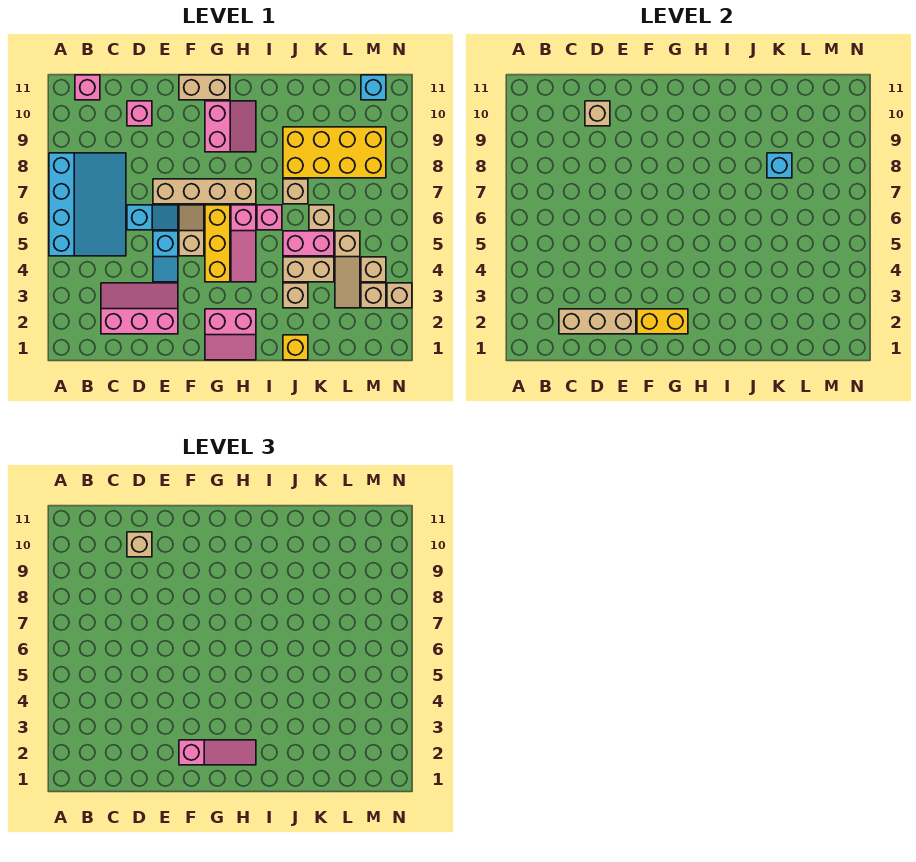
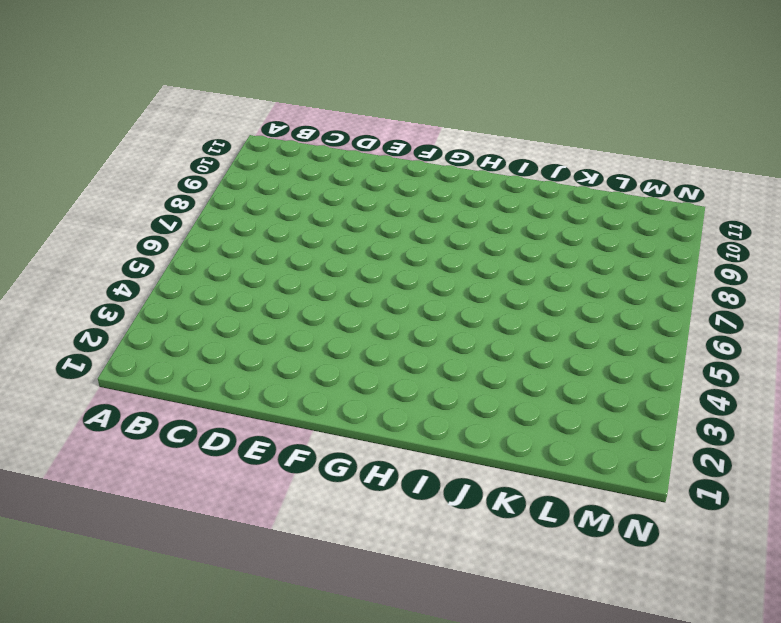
none -> cyan slope A5:C8 level 1 top A
none -> pink brick B11 level 1
none -> pink slope C2:E3 level 1 top 2
none -> cyan slope D6:E6 level 1 top D

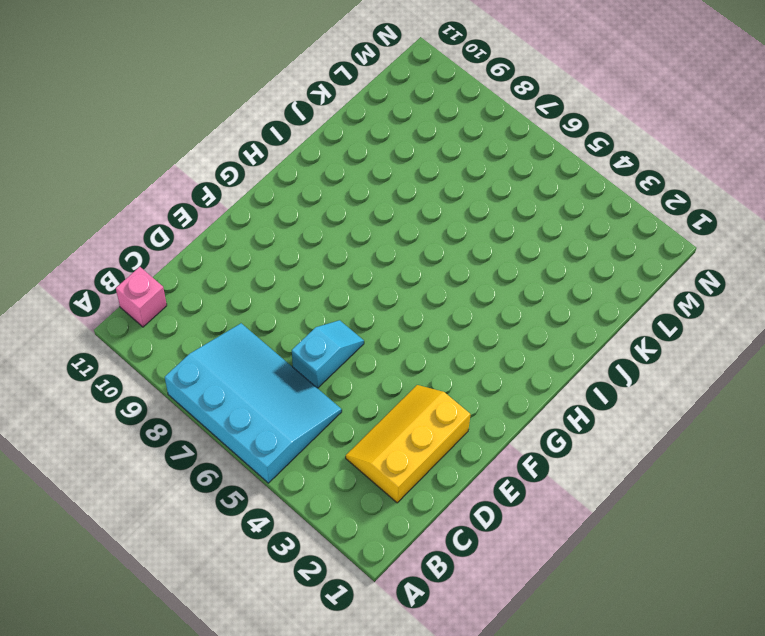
yellow slope C2:E3 level 1 top 2 -> pink slope C2:E3 level 1 top 2
none -> pink brick D10 level 1
none -> cyan slope E4:E5 level 1 top 5
none -> tan brick E7:H7 level 1
none -> tan slope F5:F6 level 1 top 5

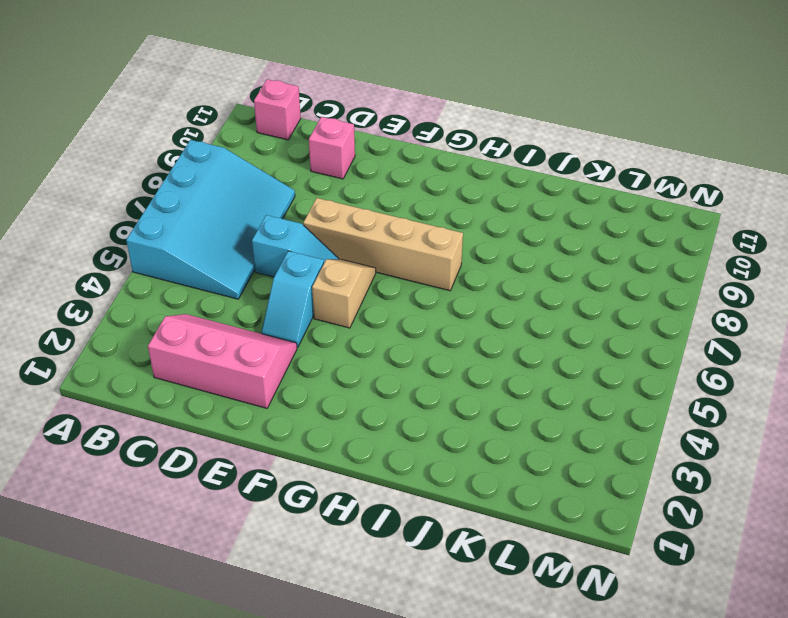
none -> tan brick F11:G11 level 1
none -> pink slope G1:H2 level 1 top 2
none -> yellow brick G4:G6 level 1
none -> pink slope G9:H10 level 1 top G

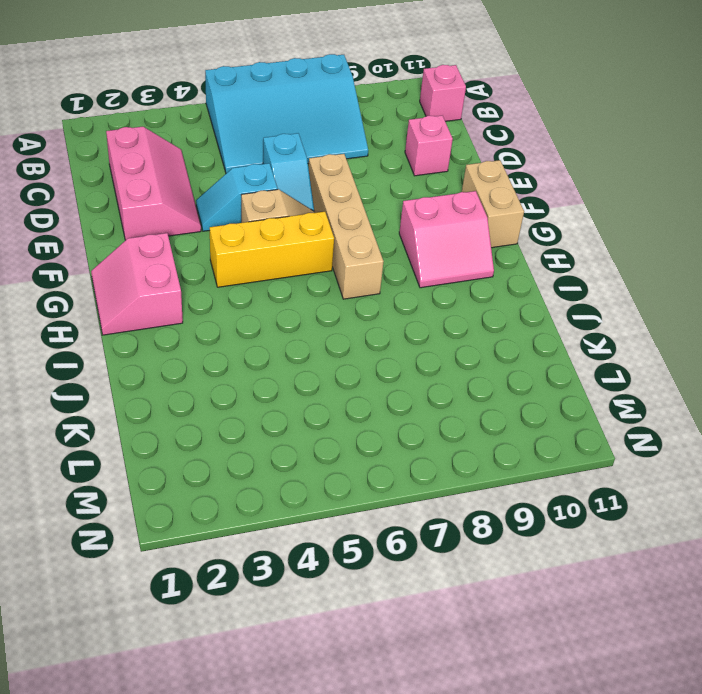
none -> pink slope H4:H6 level 1 top 6
none -> pink brick I6 level 1
none -> yellow brick J1 level 1
none -> tan brick J3 level 1

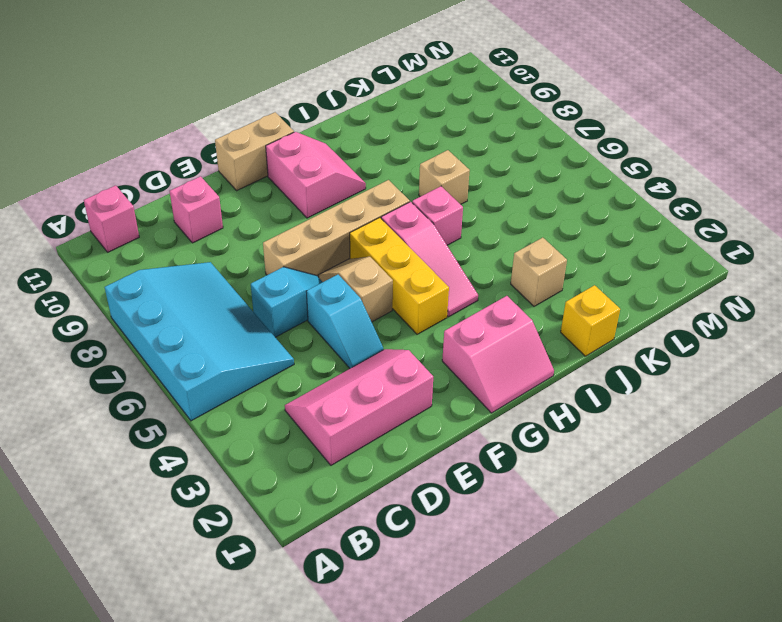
none -> tan brick J4:K4 level 1
none -> pink brick J5:K5 level 1
none -> yellow brick J8:M9 level 1
none -> tan brick K6 level 1

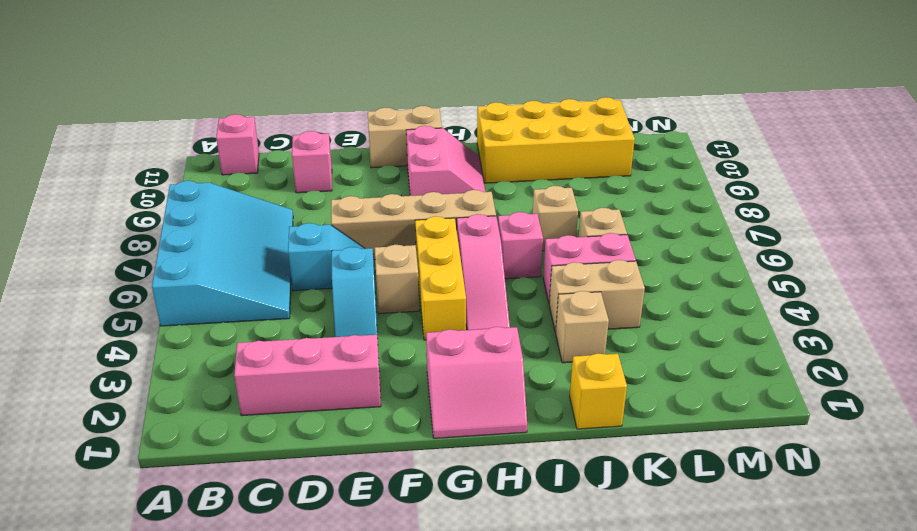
yellow brick I10:L11 level 1 -> yellow brick J8:M9 level 1
none -> tan slope L3:L5 level 1 top 5
none -> tan brick M3 level 1
none -> tan brick M4 level 1
none -> cyan brick M11 level 1

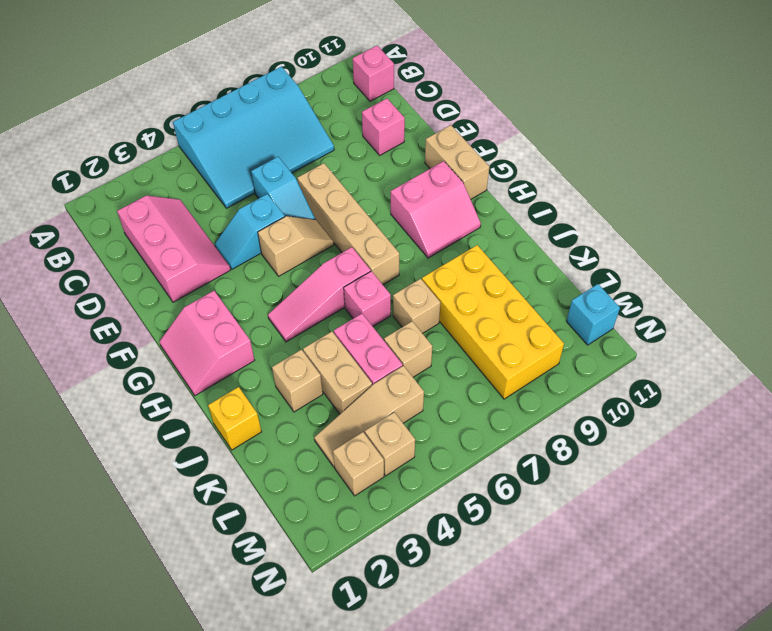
none -> yellow brick G4:G6 level 1
none -> tan brick N3 level 1
none -> tan brick C2:E2 level 2
none -> tan brick D10 level 2

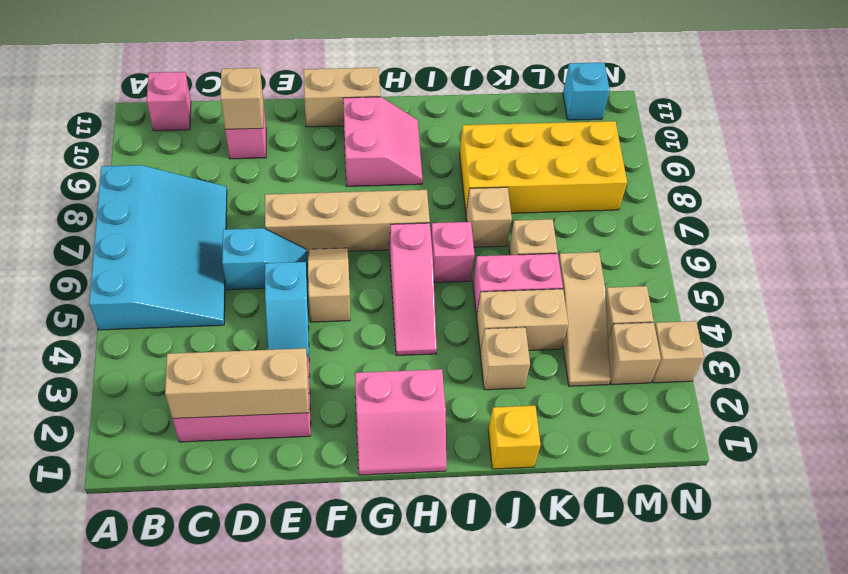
none -> yellow brick G4:G6 level 1
none -> yellow brick F2:G2 level 2
none -> cyan brick K8 level 2
none -> tan brick D10 level 3

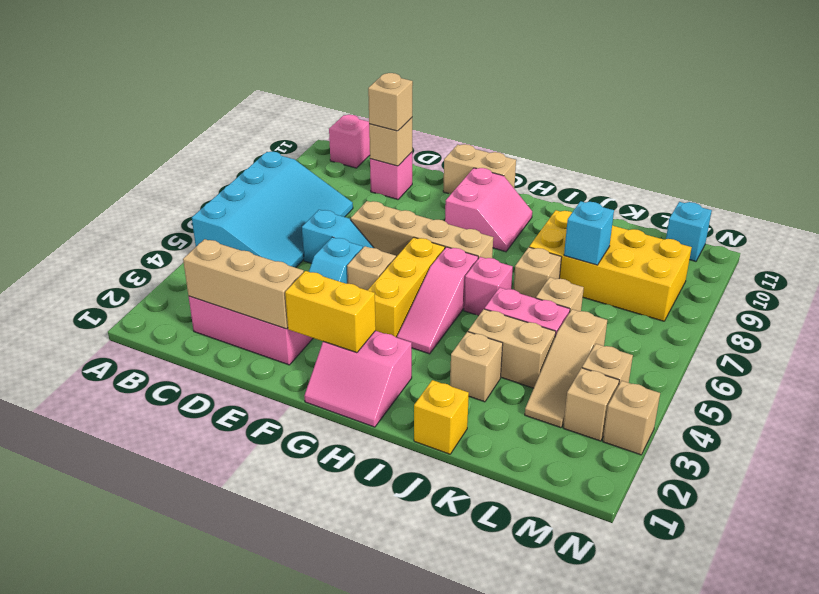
none -> pink slope F2:H2 level 3 top F

